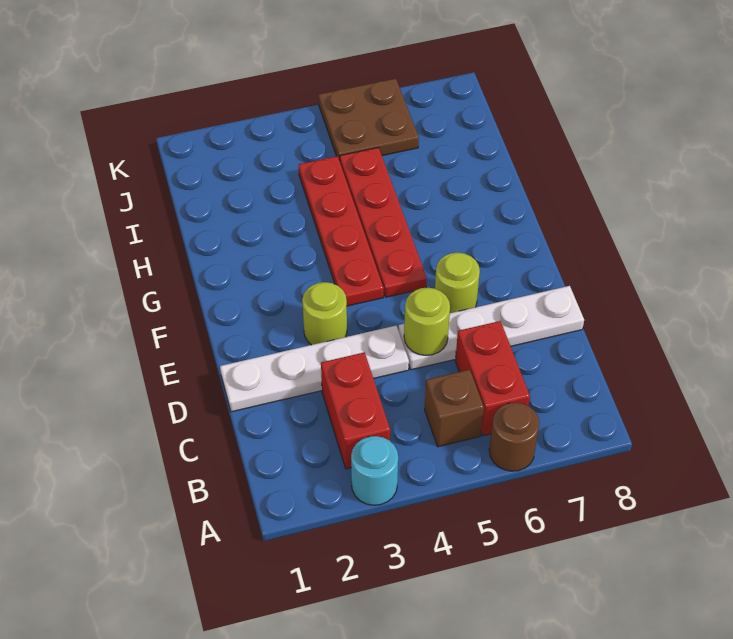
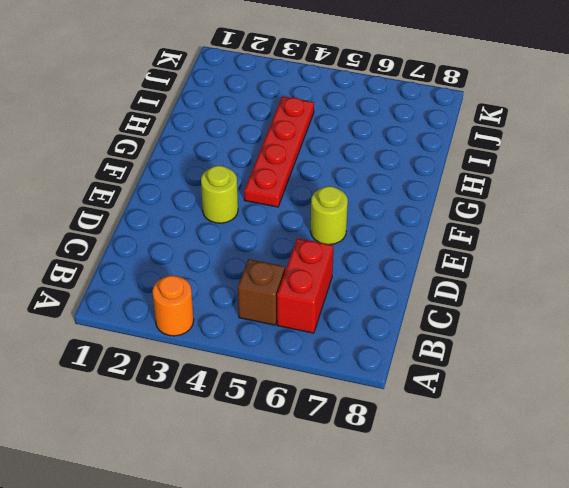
orange round brick A3 level 1 -> cyan round brick A3 level 1
none -> brown round brick A6 level 1
none -> red brick B3:C3 level 1
none -> white plate D1:D4 level 1

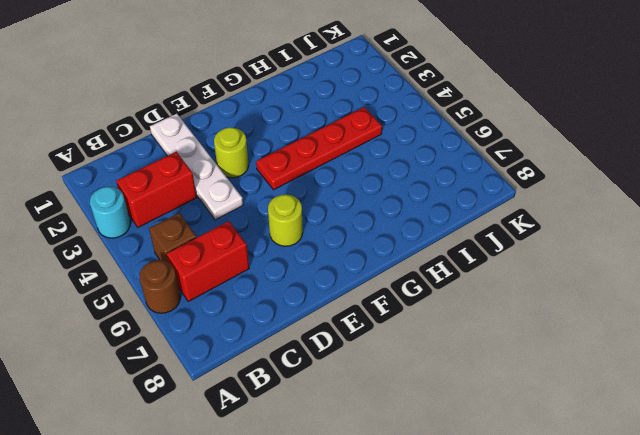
none -> white plate D5:D8 level 1
none -> red plate F5:I5 level 1
none -> brown plate J5:K6 level 1

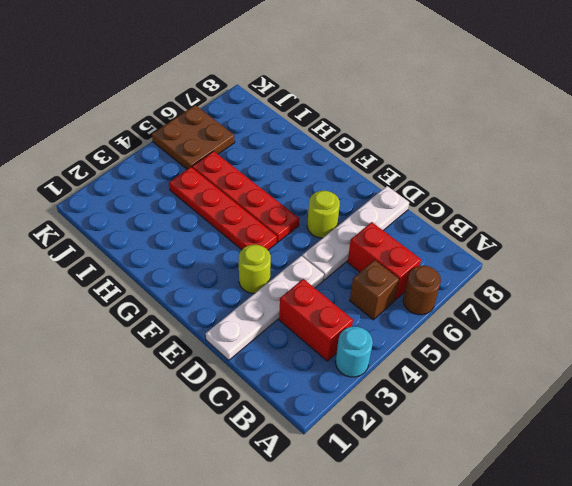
none -> lime round brick D5 level 2

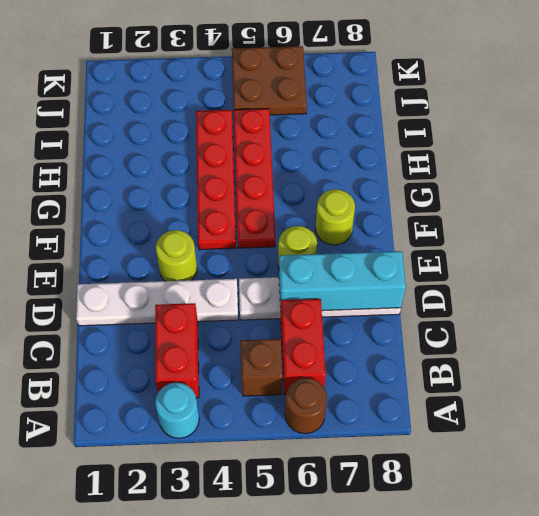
cyan brick D6:D8 level 2 -> none
lime round brick F7 level 1 -> lime round brick D5 level 2

